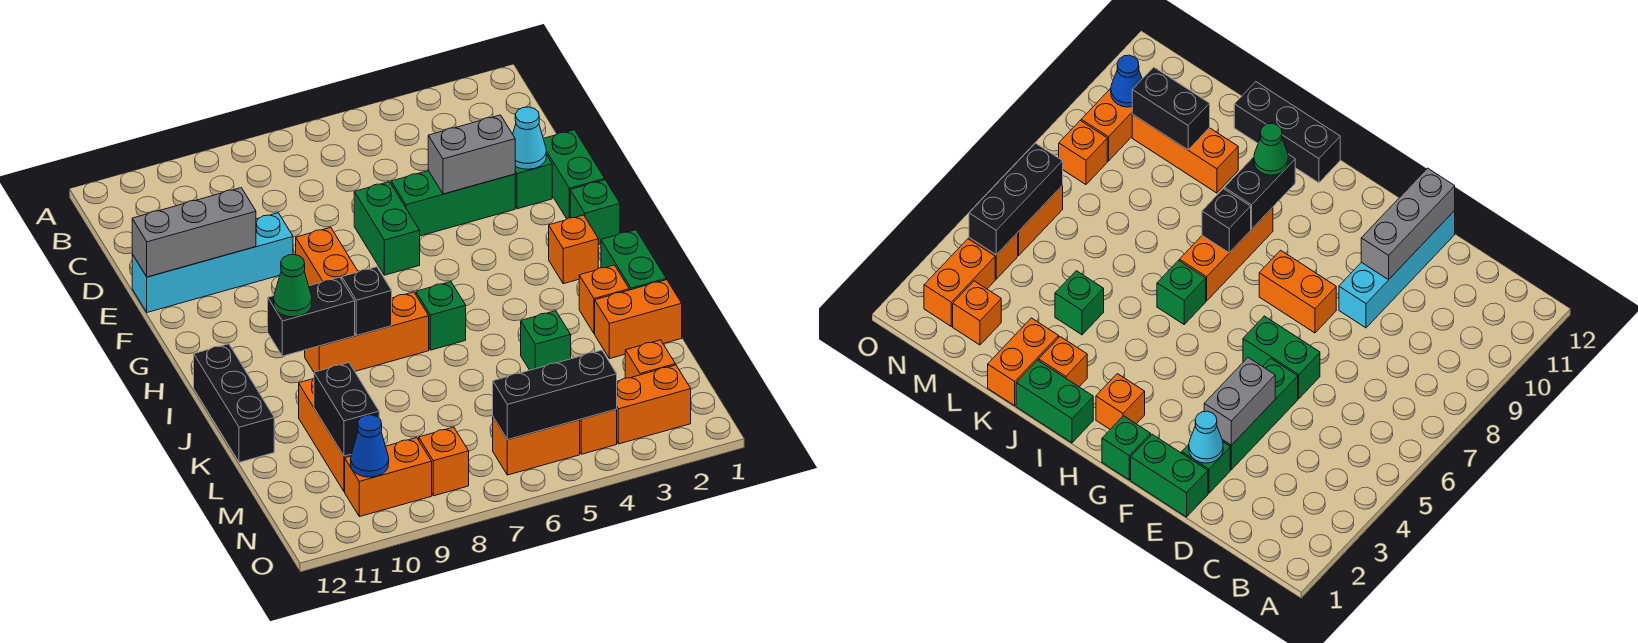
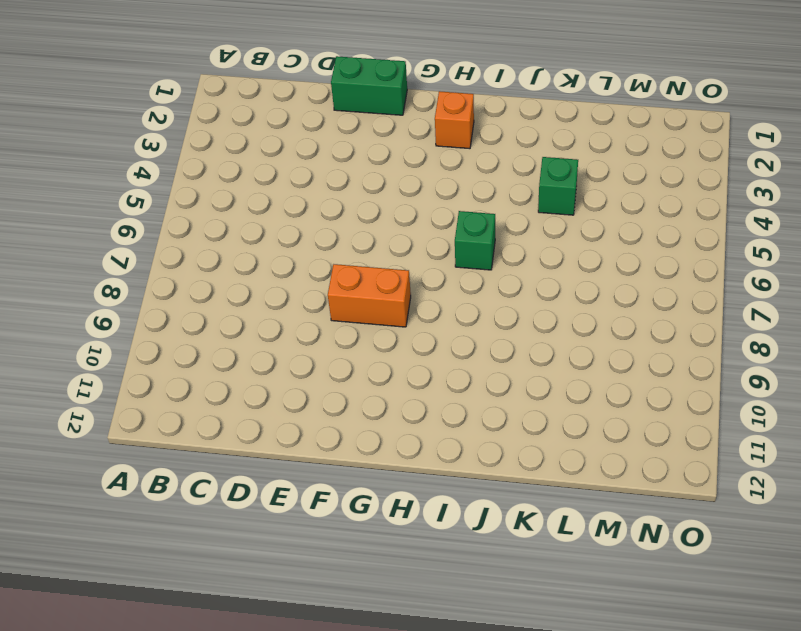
none -> green brick E2 level 1
none -> green brick E3:E5 level 1
none -> green brick E6:F6 level 1
none -> cyan brick E9:E12 level 1

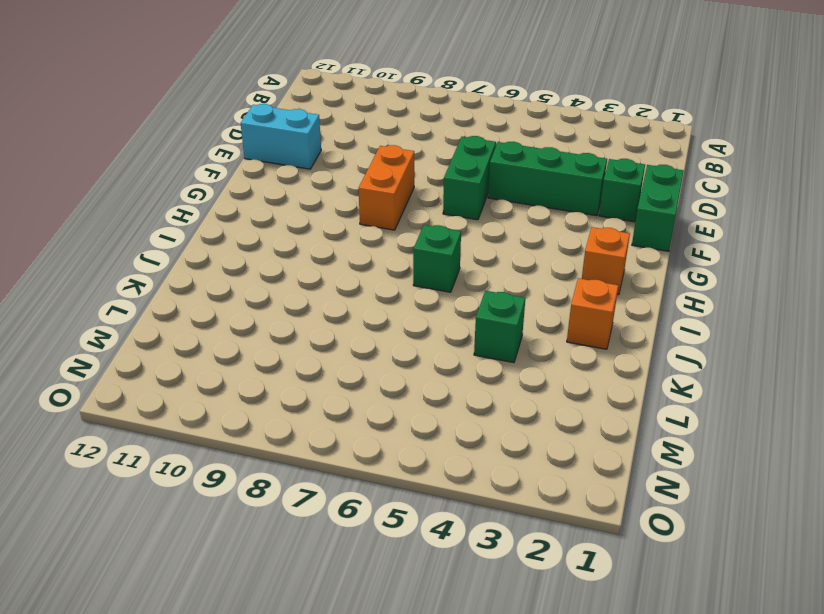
cyan brick E11:E12 level 1 -> cyan brick E9:E12 level 1
none -> green brick G1 level 1
none -> green brick I1:J1 level 1
none -> orange brick I7:I9 level 1
none -> black brick I12:K12 level 1

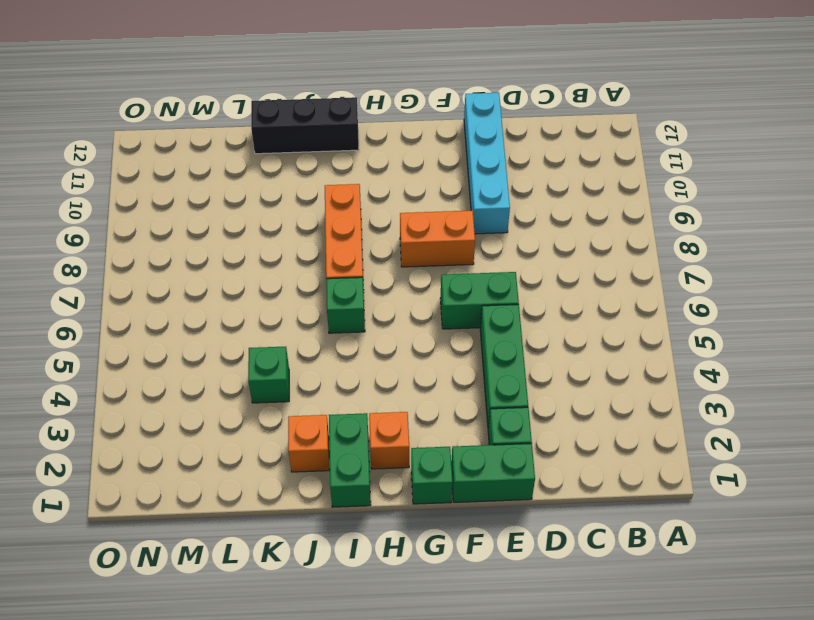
green brick I1:I2 level 1 -> green brick I1:J1 level 1
none -> orange brick K1:K2 level 1
none -> orange brick K10:M10 level 1
none -> orange brick M2 level 1
none -> orange brick N2:N3 level 1

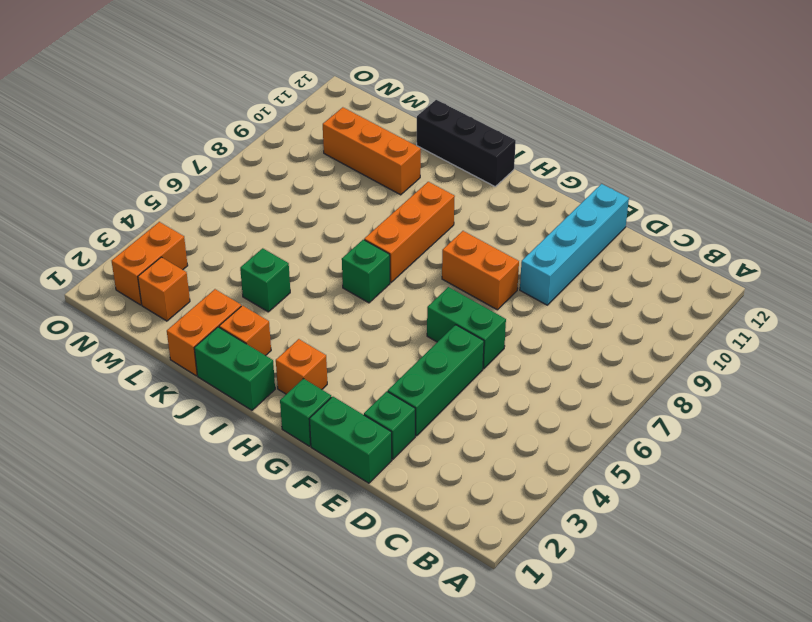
none -> orange brick N4 level 1
none -> orange brick N5:N6 level 1
none -> orange brick N8 level 1
none -> orange brick N9:N10 level 1

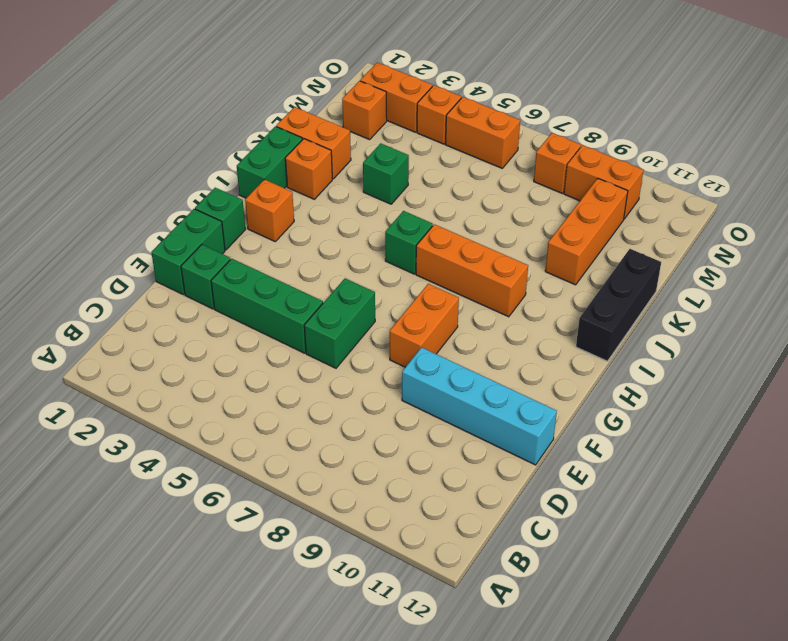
none -> cyan cone E2 level 2
none -> grey brick E3:E4 level 2
none -> grey brick E10:E12 level 2
none -> black brick I8 level 2

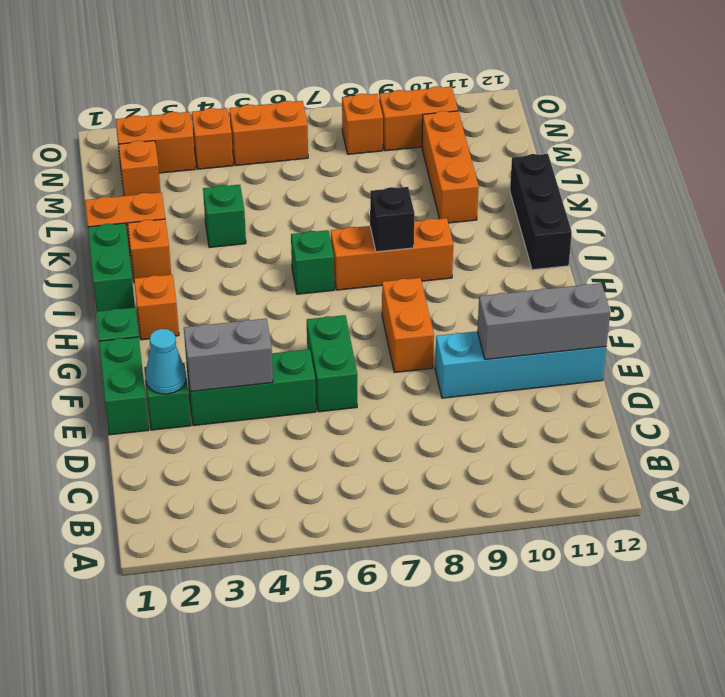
none -> black brick I9:I10 level 2
none -> black brick L10:M10 level 2
none -> black brick N4:N6 level 2
none -> blue cone N10 level 2

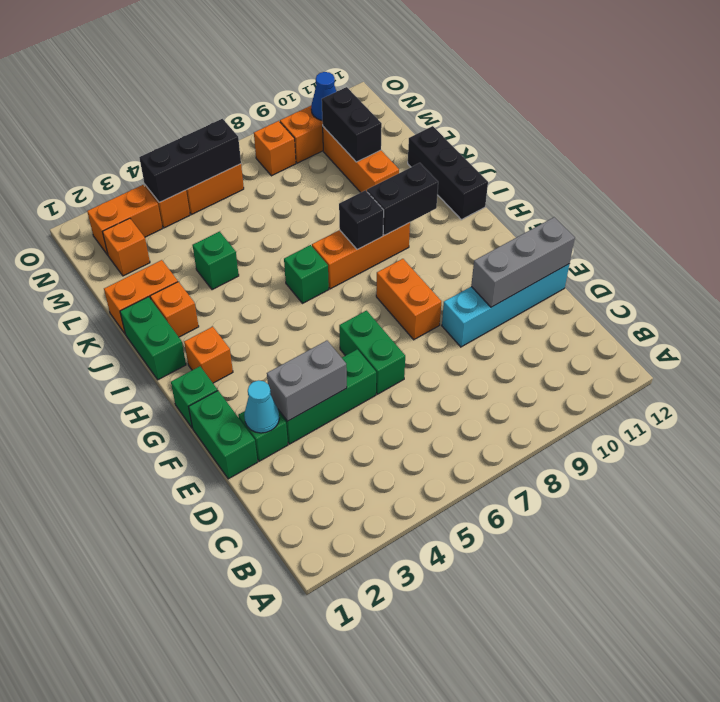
none -> green cone I10 level 3

